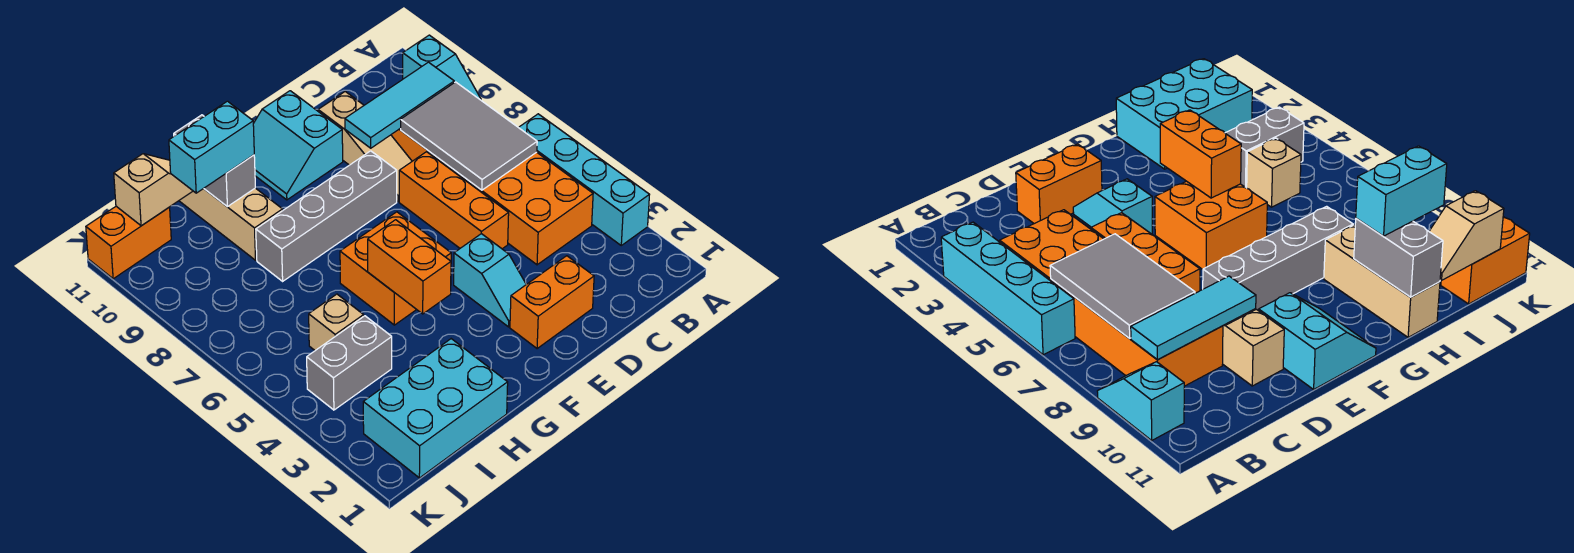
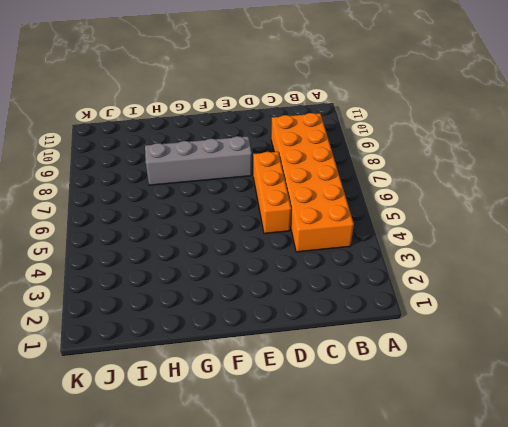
none -> cyan brick A3:A6 level 1
none -> cyan slope A9:A10 level 1 top 10
none -> orange brick D2:E2 level 1

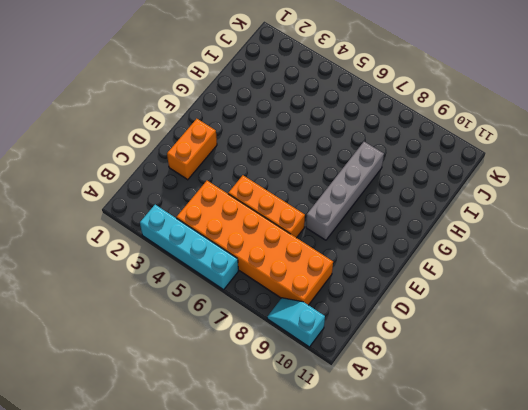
none -> tan slope D8:D10 level 1 top 10
none -> cyan slope E3:E4 level 1 top 4
none -> cyan slope E10:F11 level 1 top E

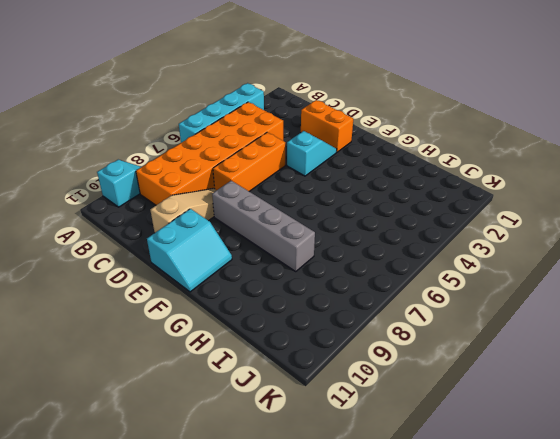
none -> orange brick F5:G6 level 1
none -> cyan brick H1:J2 level 1
none -> tan brick H9:H11 level 1

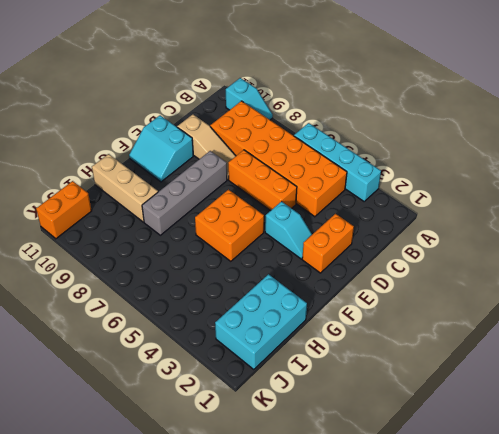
none -> grey brick I4:J4 level 1
none -> tan brick I5 level 1
none -> grey tile B6:C8 level 2

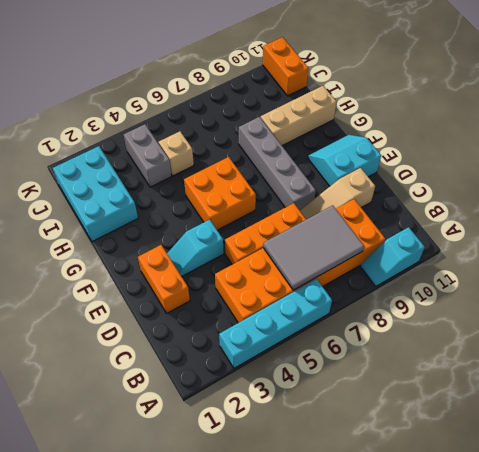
none -> cyan tile B9:D9 level 2
none -> orange brick G4:G5 level 2
none -> grey brick H10:H11 level 2

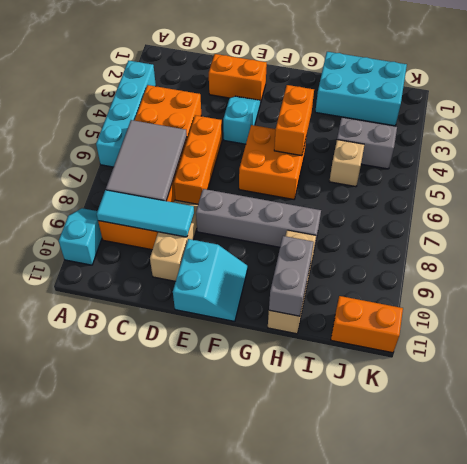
none -> tan slope I11:J11 level 2 top J
none -> cyan brick H10:I10 level 3

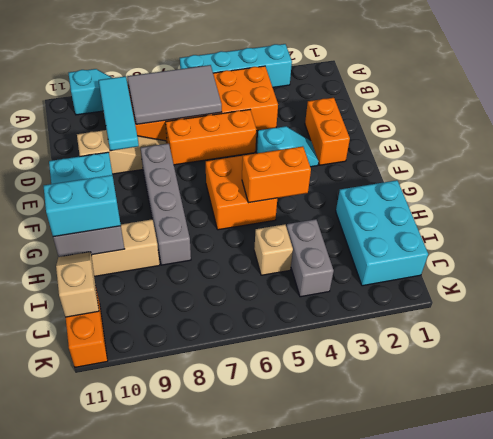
cyan brick H10:H11 level 3 -> cyan brick H10:I10 level 3

